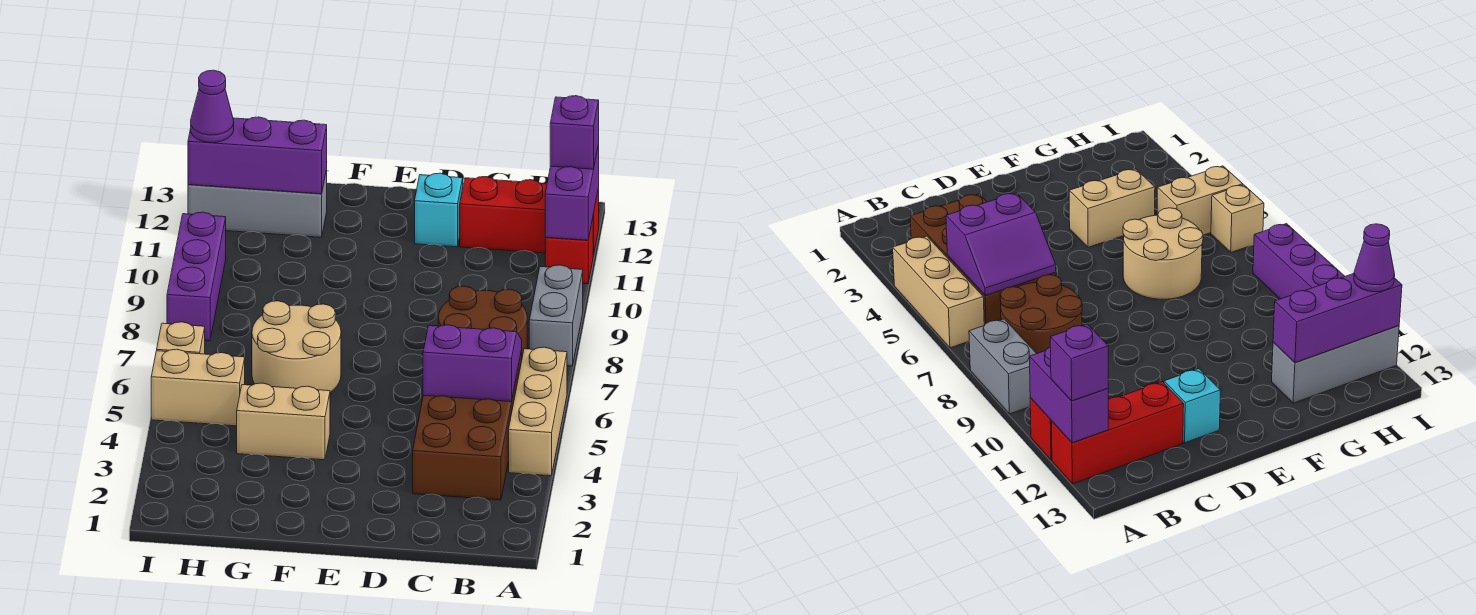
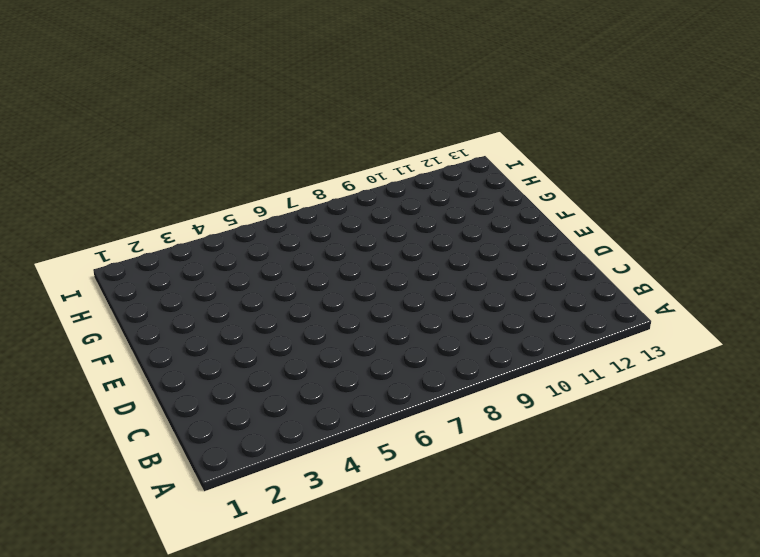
none -> tan brick A4:A6 level 1
none -> grey brick A8:A9 level 1
none -> red brick A11 level 1

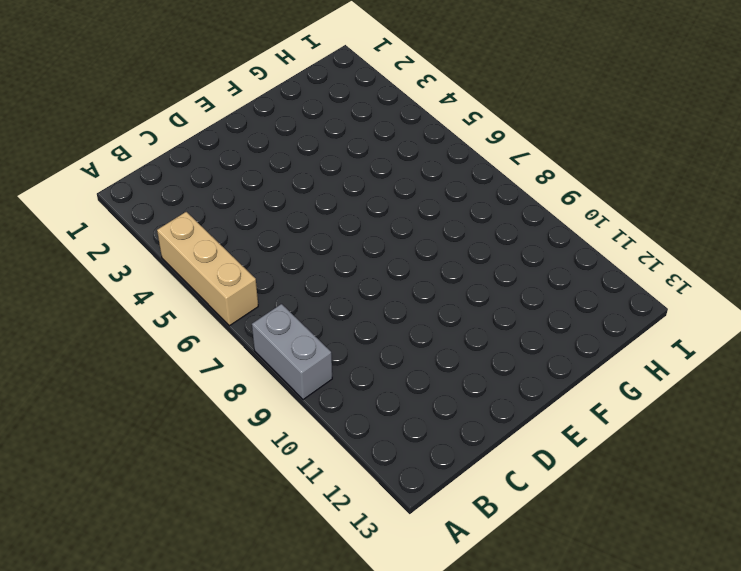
none -> red brick A11 level 1
none -> red brick A12:C12 level 1
none -> brown brick B3:C6 level 1

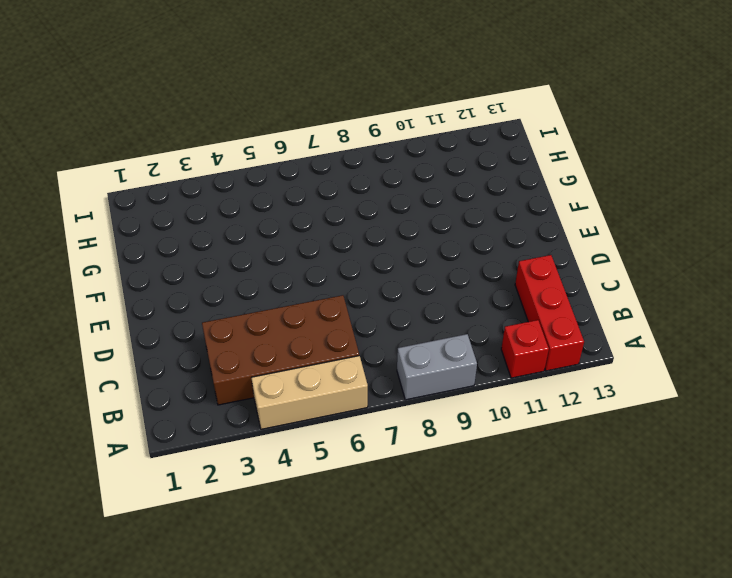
none -> brown round brick B7:C8 level 1
none -> cyan brick D12 level 1
none -> tan brick F4:G4 level 1

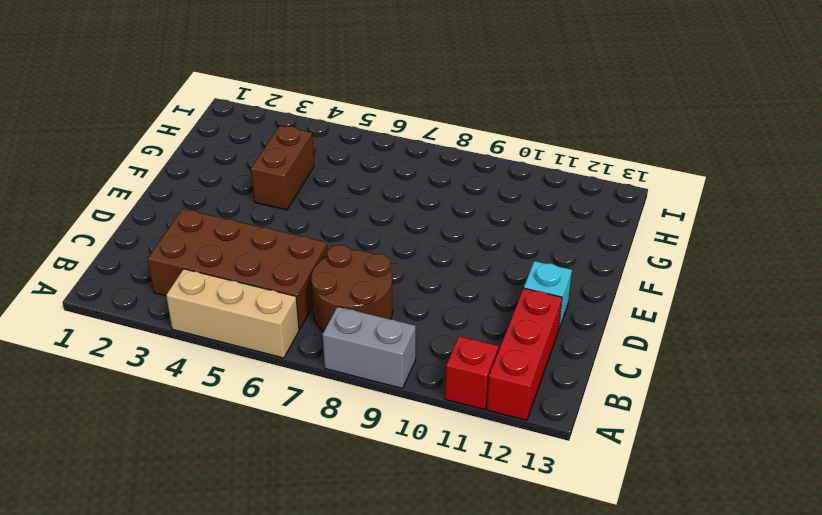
brown brick F4:G4 level 1 -> tan brick F4:G4 level 1
none -> tan round brick F6:G7 level 1
none -> grey brick G12:I12 level 1
none -> tan brick H5:I5 level 1

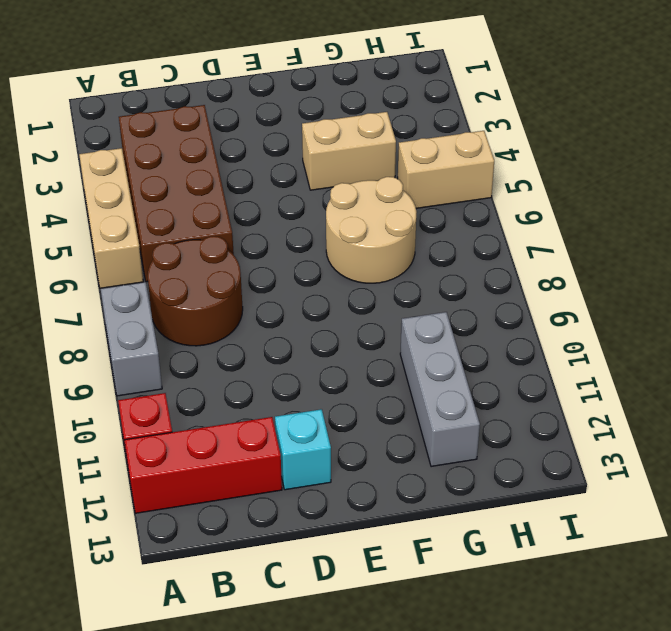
grey brick G10:G12 level 1 -> grey brick G12:I12 level 1
none -> tan brick I6 level 1
none -> purple brick I8:I10 level 1
none -> purple brick A11:A12 level 2

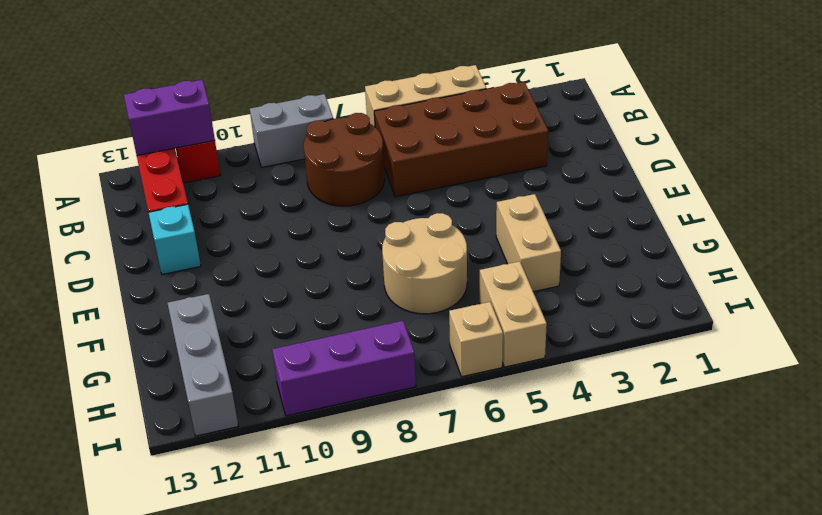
none -> purple slope B5:C6 level 2 top 5
none -> purple brick G12:I12 level 2
none -> purple brick A12 level 3

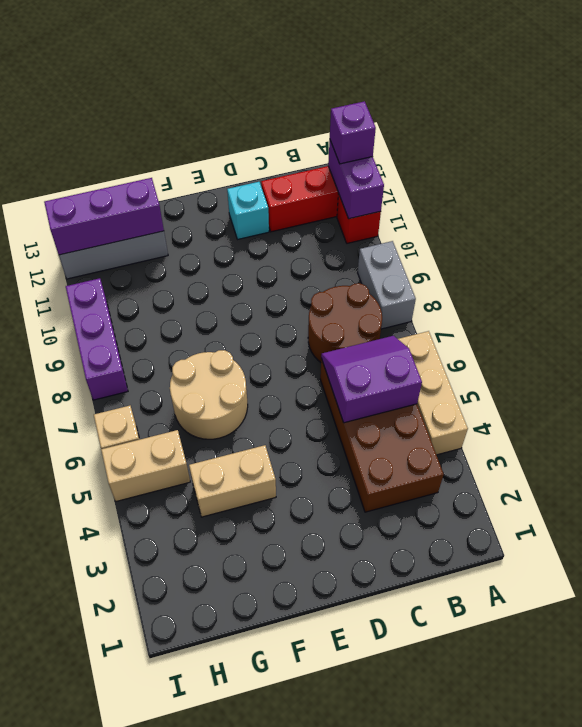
none -> purple cone I12 level 3

